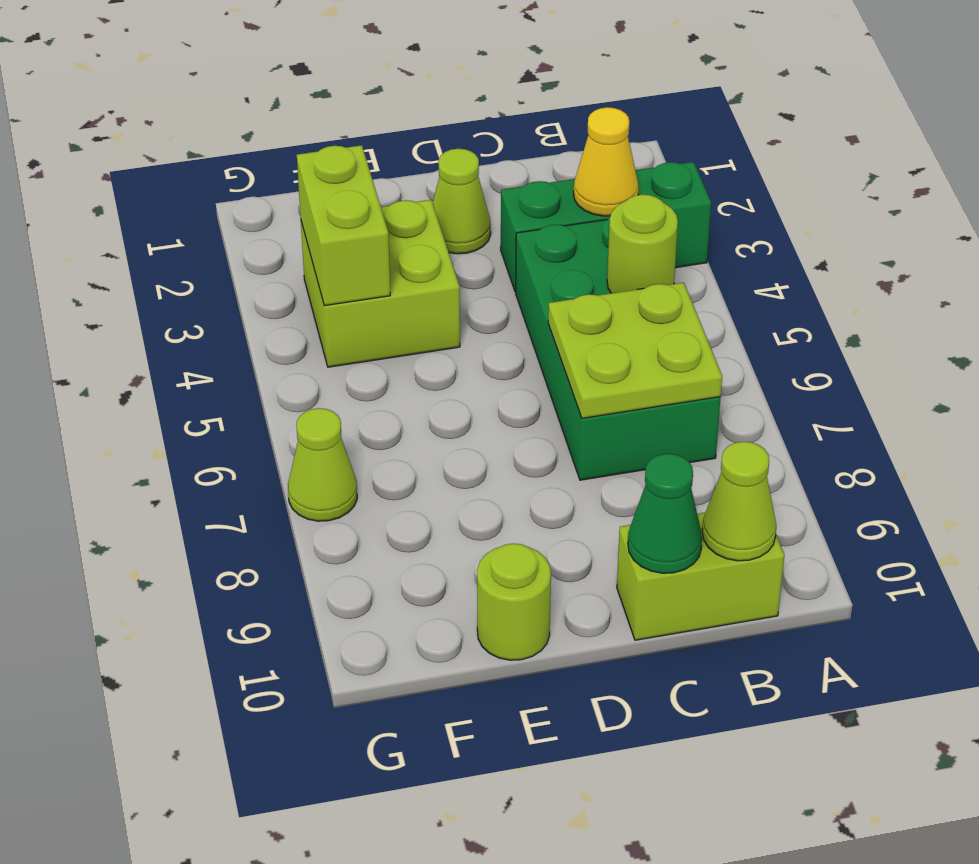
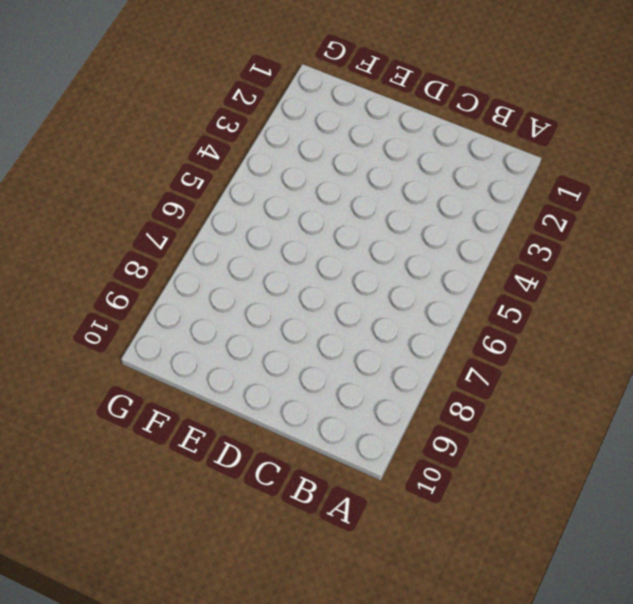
none -> green brick A3:C3 level 1
none -> green brick B4:C7 level 1
none -> lime brick B10:C10 level 1

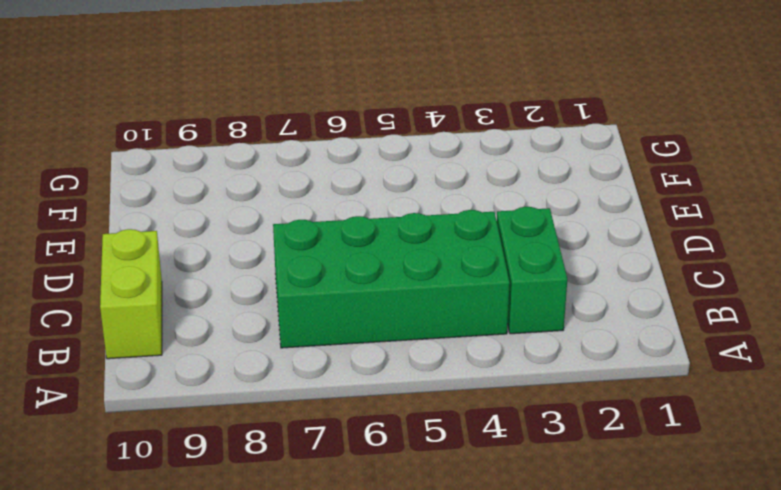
green brick B3:C3 level 1 -> green brick A3:C3 level 1
none -> lime cone D2 level 1
none -> lime brick E3:F4 level 1
none -> lime round brick E10 level 1

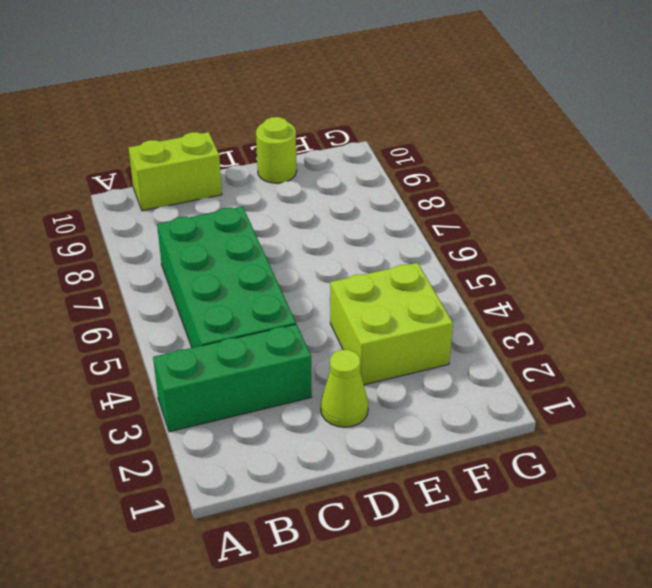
none -> lime cone G7 level 1
none -> yellow cone B3 level 2
none -> lime round brick B5 level 2

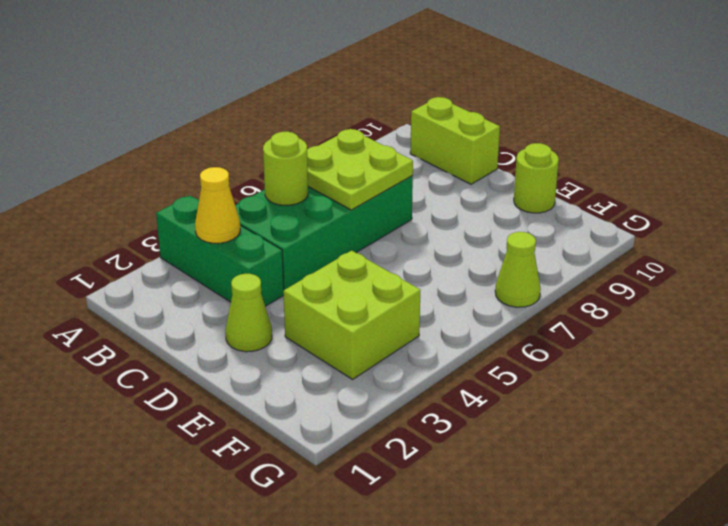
none -> lime cone B10 level 2
none -> green cone C10 level 2
none -> lime brick F3:F4 level 2

